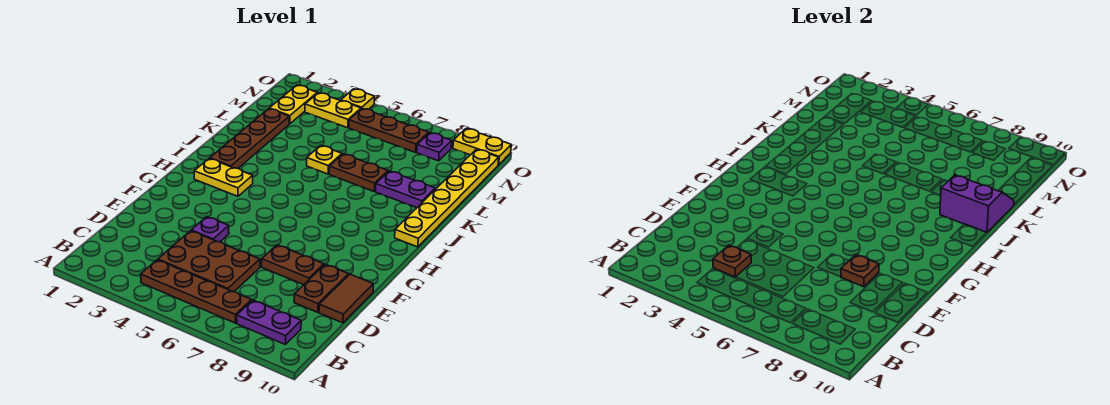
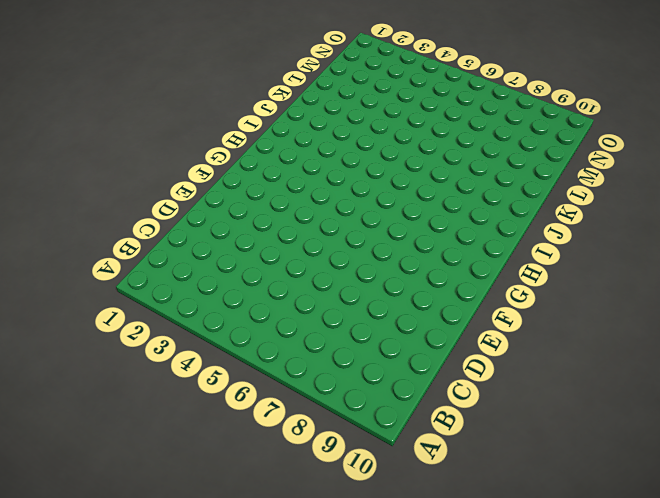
none -> brown plate B4:B7 level 1
none -> purple plate B8:B9 level 1
none -> brown plate C4:D6 level 1

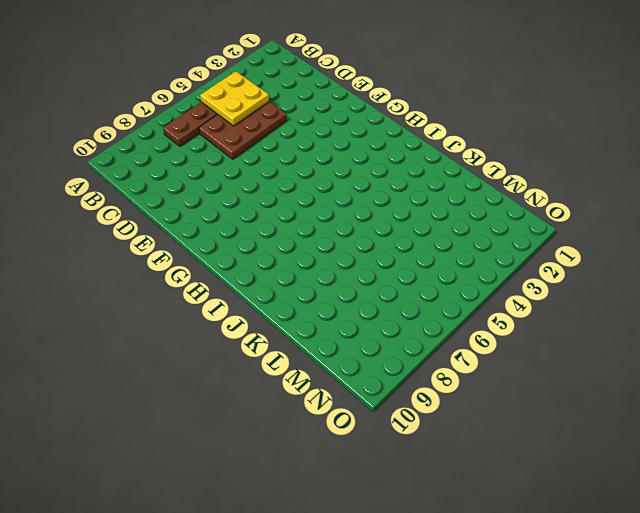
yellow plate B4:C5 level 2 -> brown plate C4 level 2
none -> purple plate B8:B9 level 1
none -> brown plate D9:E9 level 1
none -> brown tile D10:E10 level 1

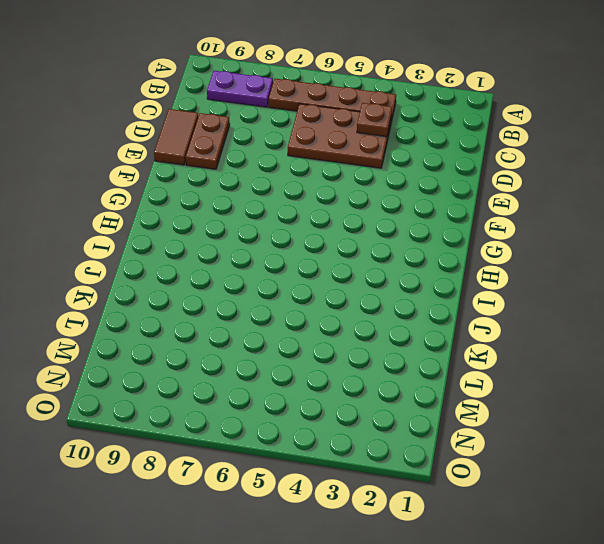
none -> purple plate E4 level 1
none -> brown plate E7:E8 level 1
none -> yellow plate H2:H3 level 1

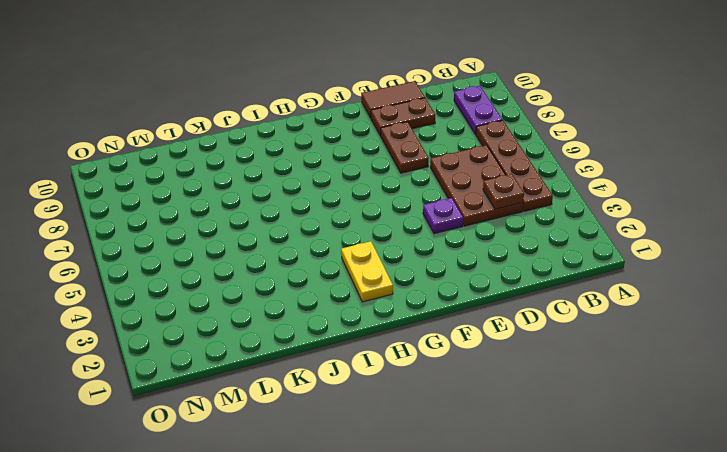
none -> brown plate I2:L2 level 1
none -> yellow plate I10:N10 level 1
none -> yellow plate K5 level 1

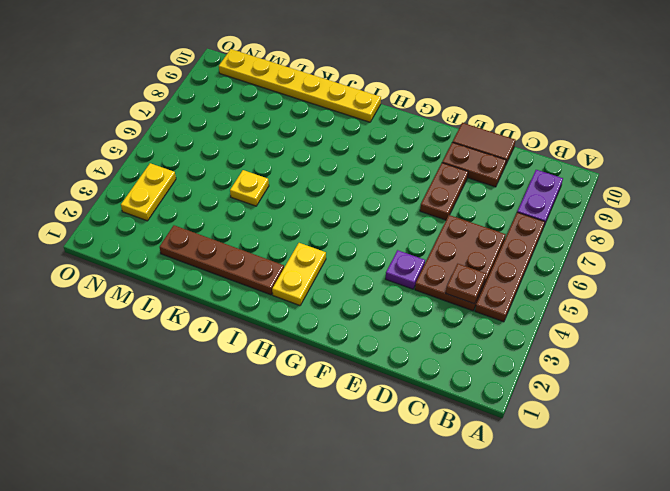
none -> brown plate K6:K7 level 1
none -> purple plate K8:K9 level 1
none -> yellow plate M2:N2 level 1

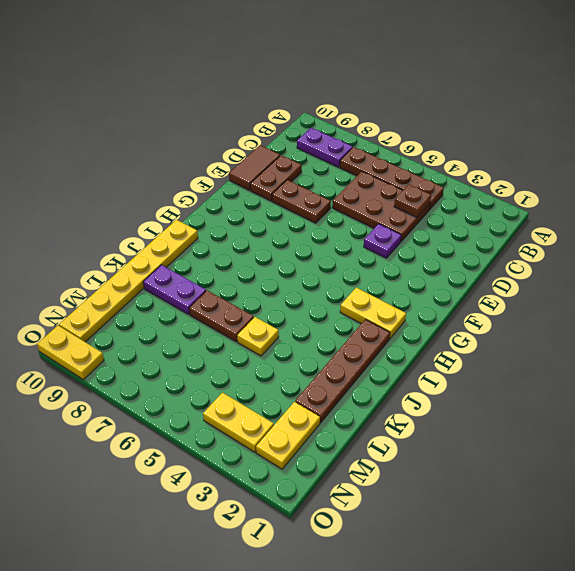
none -> brown plate N5:N7 level 1
none -> purple plate N8 level 1
none -> yellow plate O4 level 1

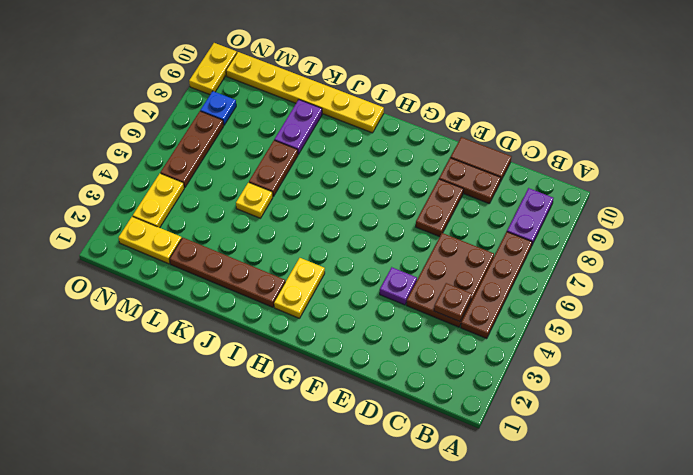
blue plate N8 level 1 -> purple plate N8 level 1
none -> yellow plate O4 level 1
none -> brown plate E8 level 2
none -> purple slope J9:K10 level 2 top J

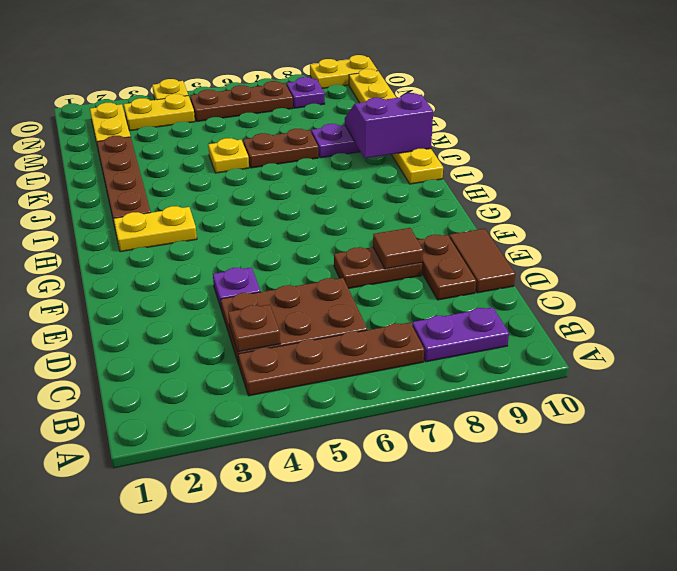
brown tile E8 level 2 -> brown plate E8 level 2

